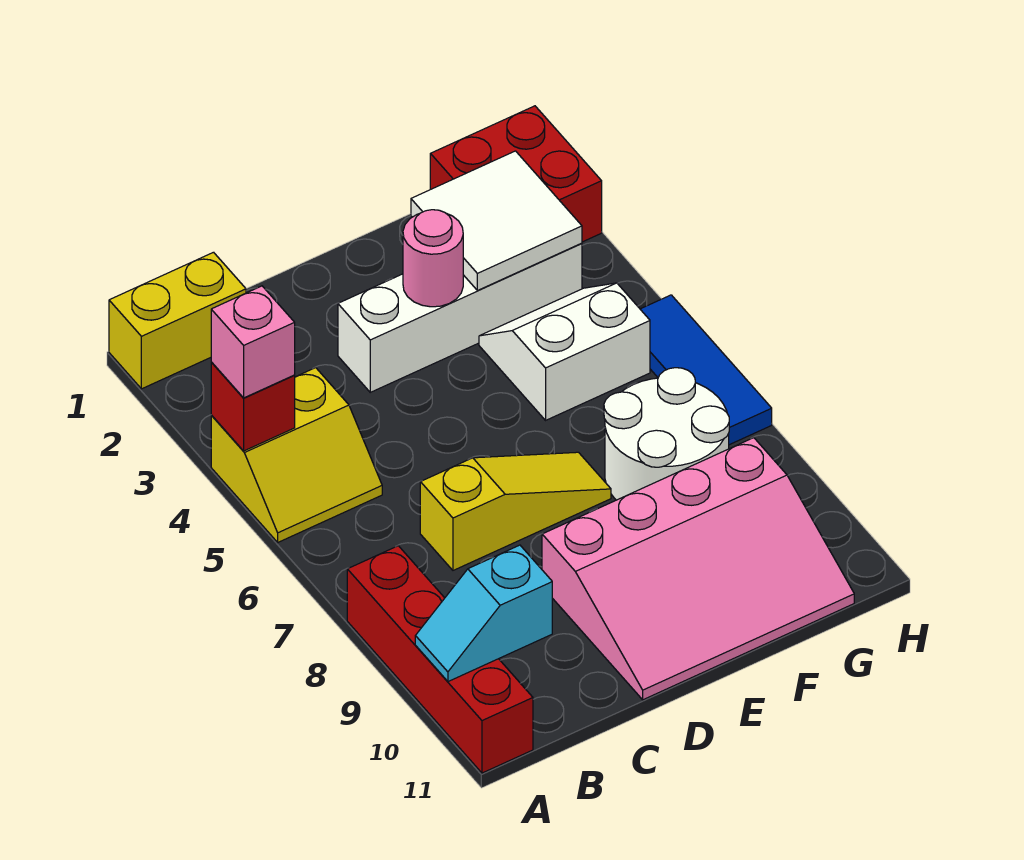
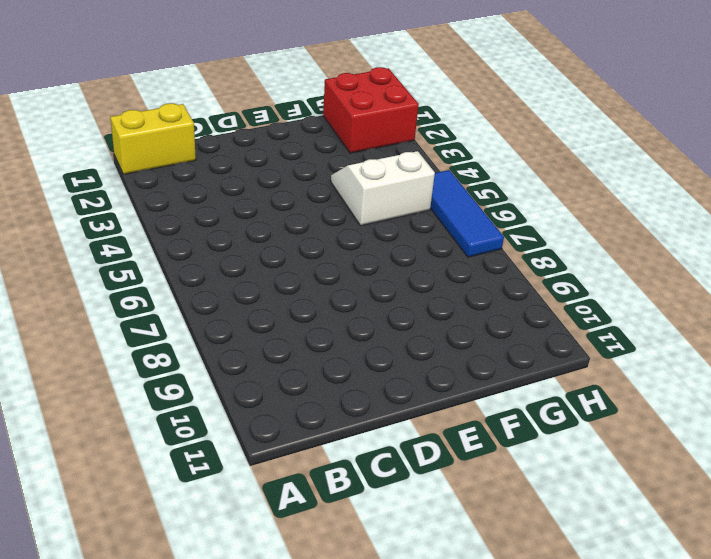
none -> yellow slope A4:B5 level 1 top 4
none -> red brick A8:A11 level 1
none -> yellow slope C7:E7 level 1 top C

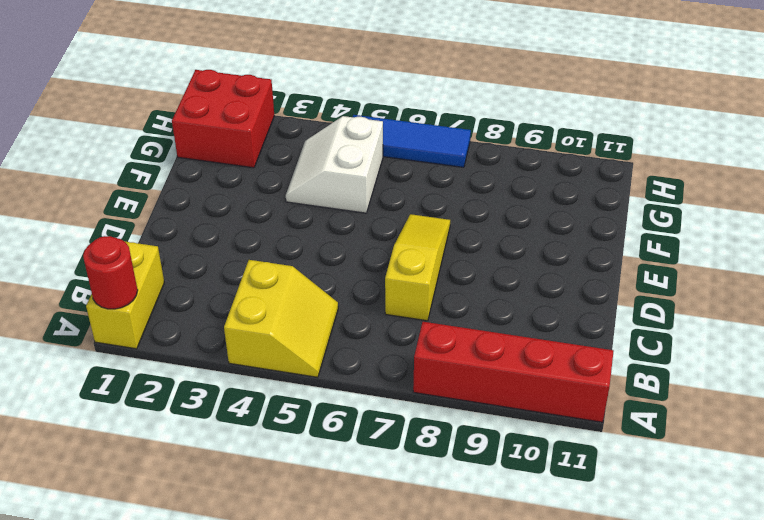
red round brick A1 level 2 -> none
none -> white brick D3:G3 level 1
none -> pink slope D9:G11 level 1 top 9
none -> white round brick F7:G8 level 1

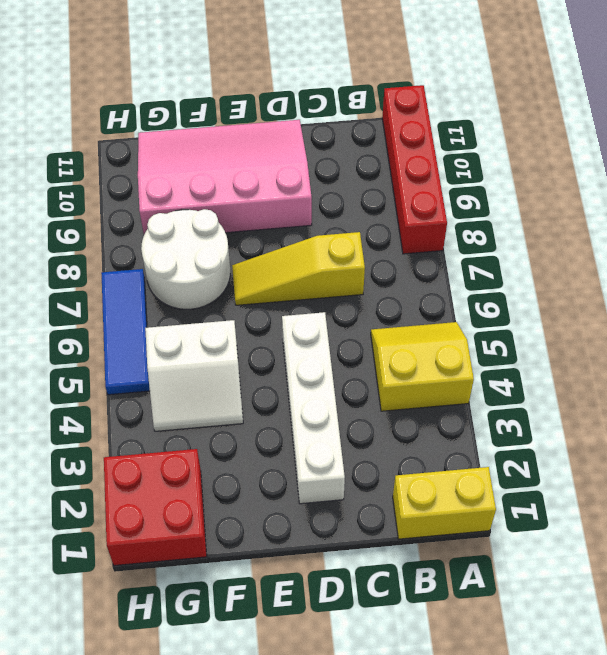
white brick D2:D5 level 1 -> white brick D3:G3 level 1
none -> red brick A4 level 2
none -> cyan slope A10:B10 level 2 top B
none -> pink round brick E3 level 2

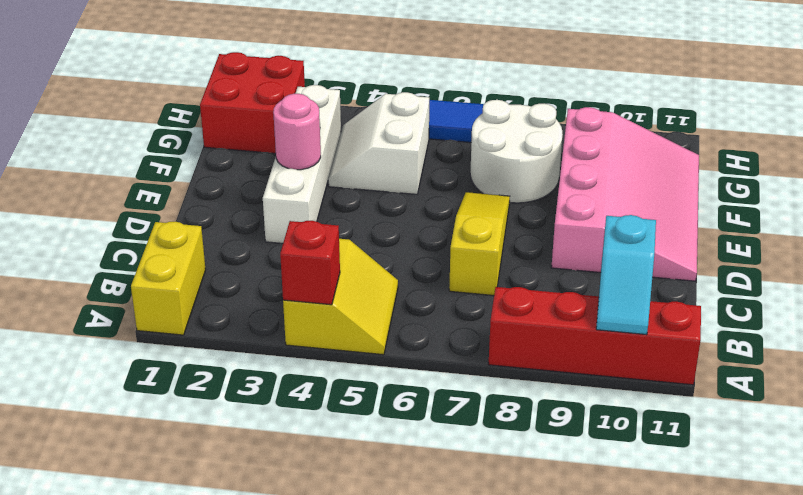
none -> white tile F2:G3 level 2
none -> pink brick A4 level 3

